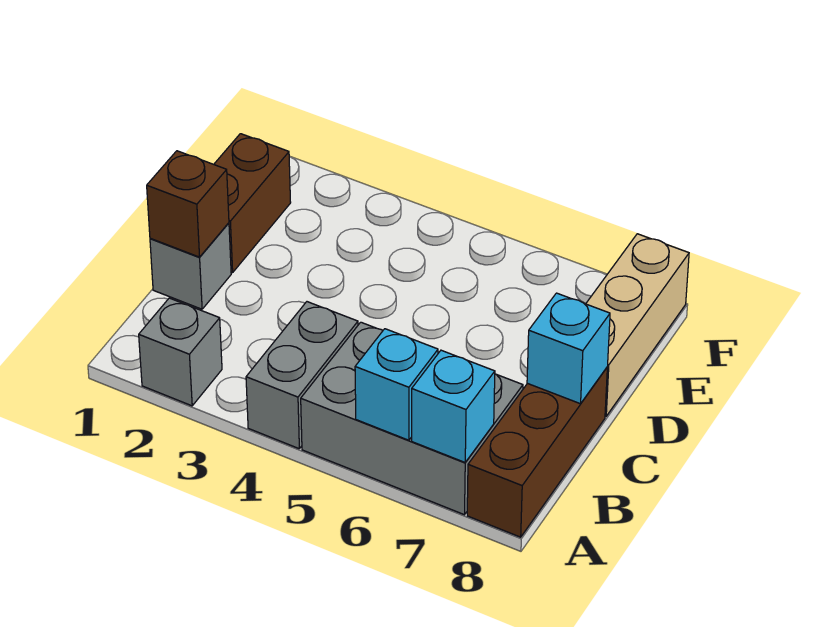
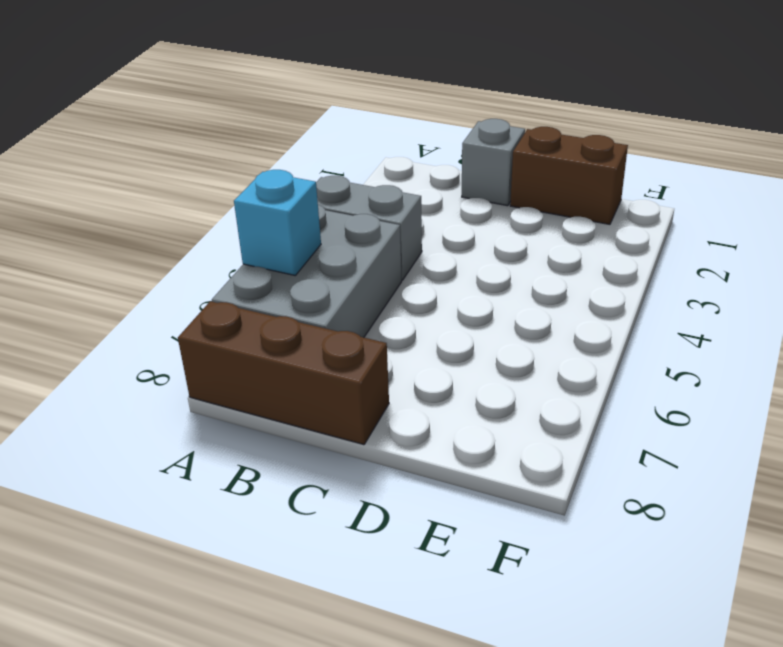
none -> grey brick A2 level 1
none -> tan brick D8:F8 level 1

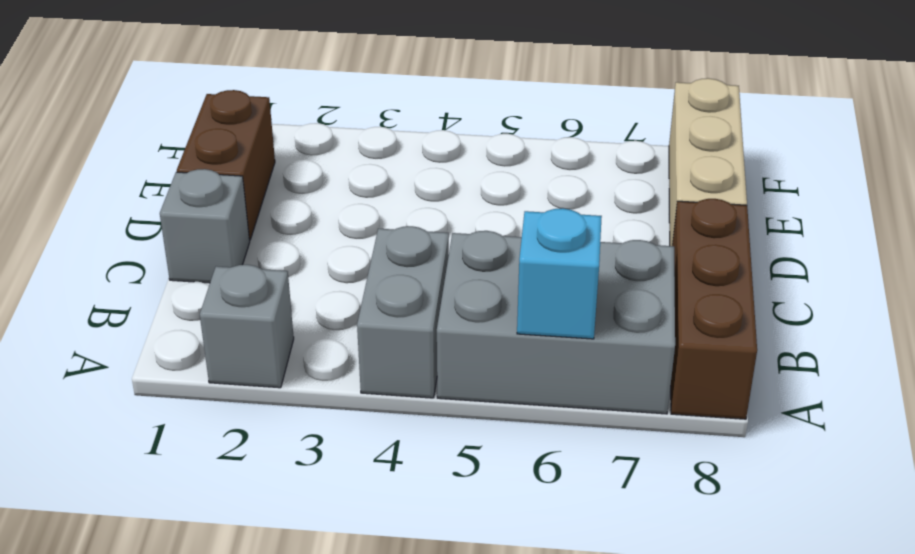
none -> cyan brick A7 level 2
none -> brown brick C1 level 2

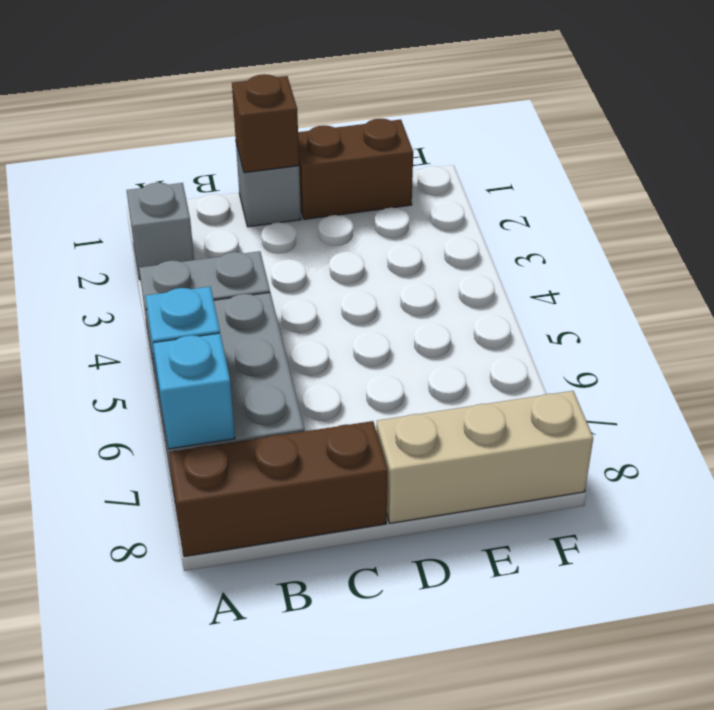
none -> cyan brick C8 level 2

